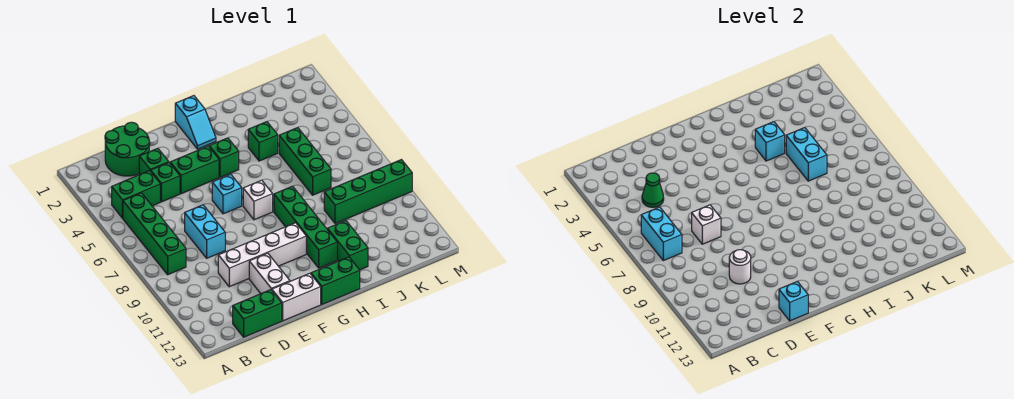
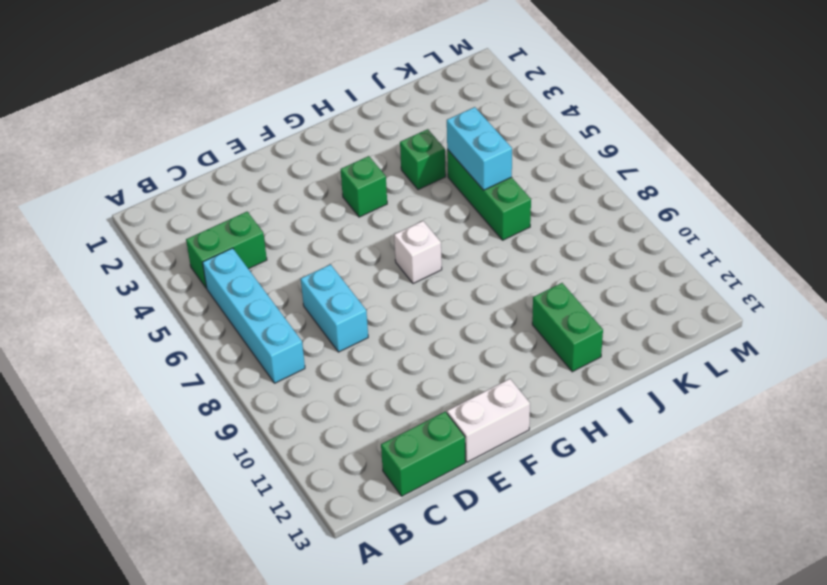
cyan brick B5:B8 level 1 -> green brick B5:B8 level 1
none -> green round brick C1:D2 level 1
none -> green brick D3 level 1
none -> green brick D4 level 1

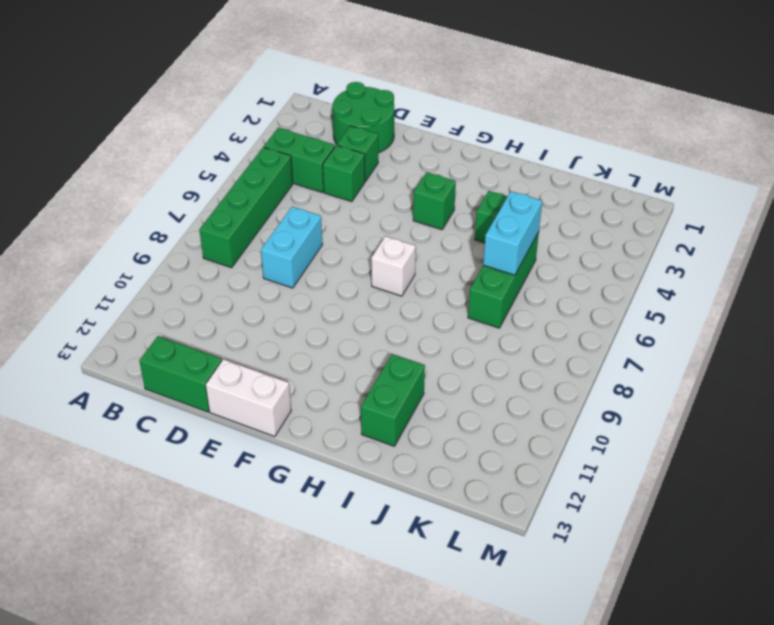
none -> white brick D10:G10 level 1
none -> green brick E4:F4 level 1
none -> white brick E11:E12 level 1

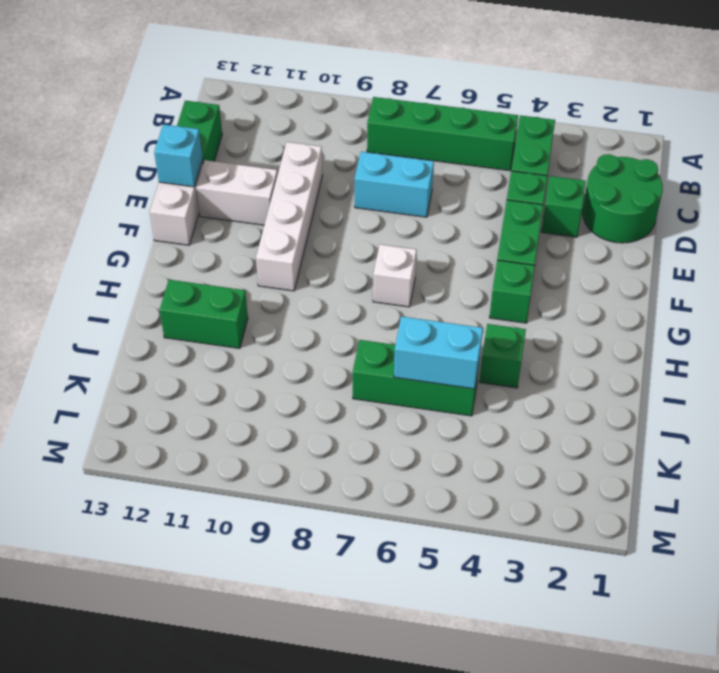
none -> cyan brick F6 level 1
none -> cyan slope G1:G2 level 1 top 1
none -> green brick G13:H13 level 1

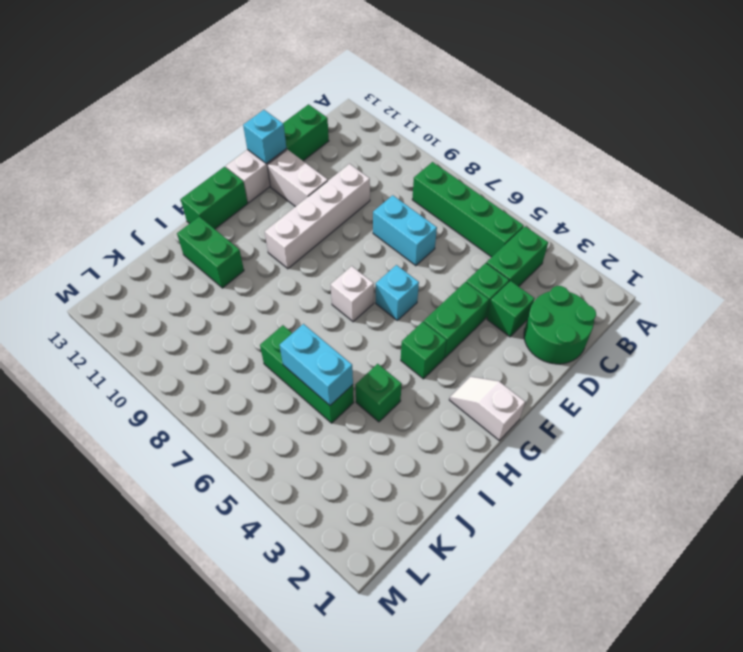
white slope G1:G2 level 1 top 1 -> cyan slope G1:G2 level 1 top 1
none -> green brick H8:H11 level 1
none -> green brick J9:M9 level 1
none -> cyan brick B6:B7 level 2

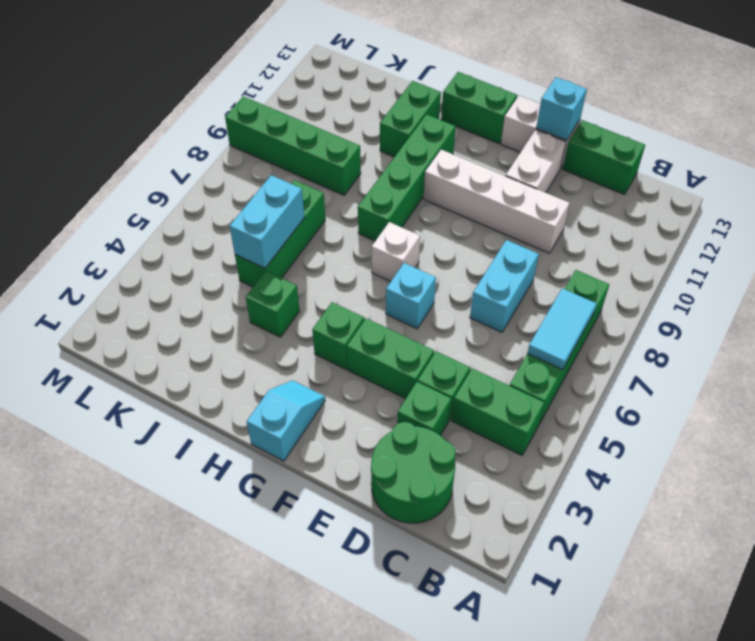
cyan tile B6:B7 level 2 -> cyan brick B6:B7 level 2
none -> green cone C4 level 2
none -> white brick D7 level 2
none -> white round brick D10 level 2

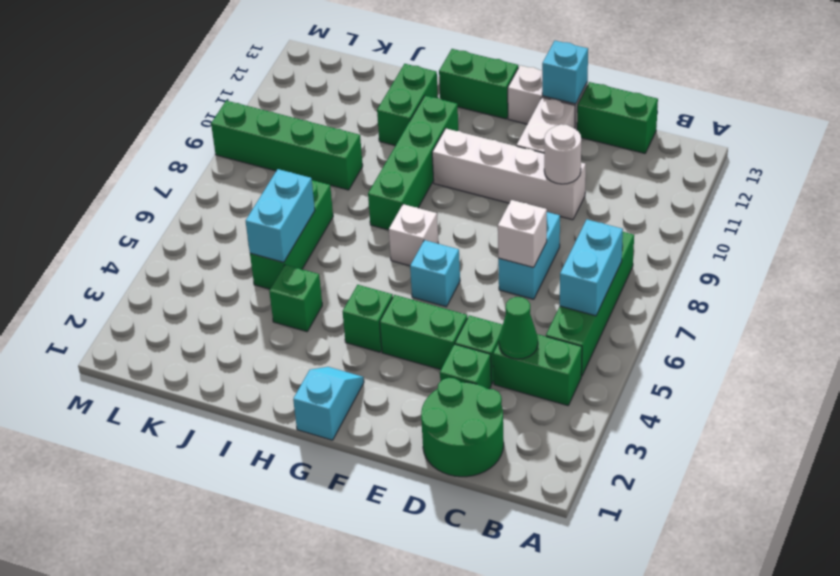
none -> cyan brick I4 level 2

